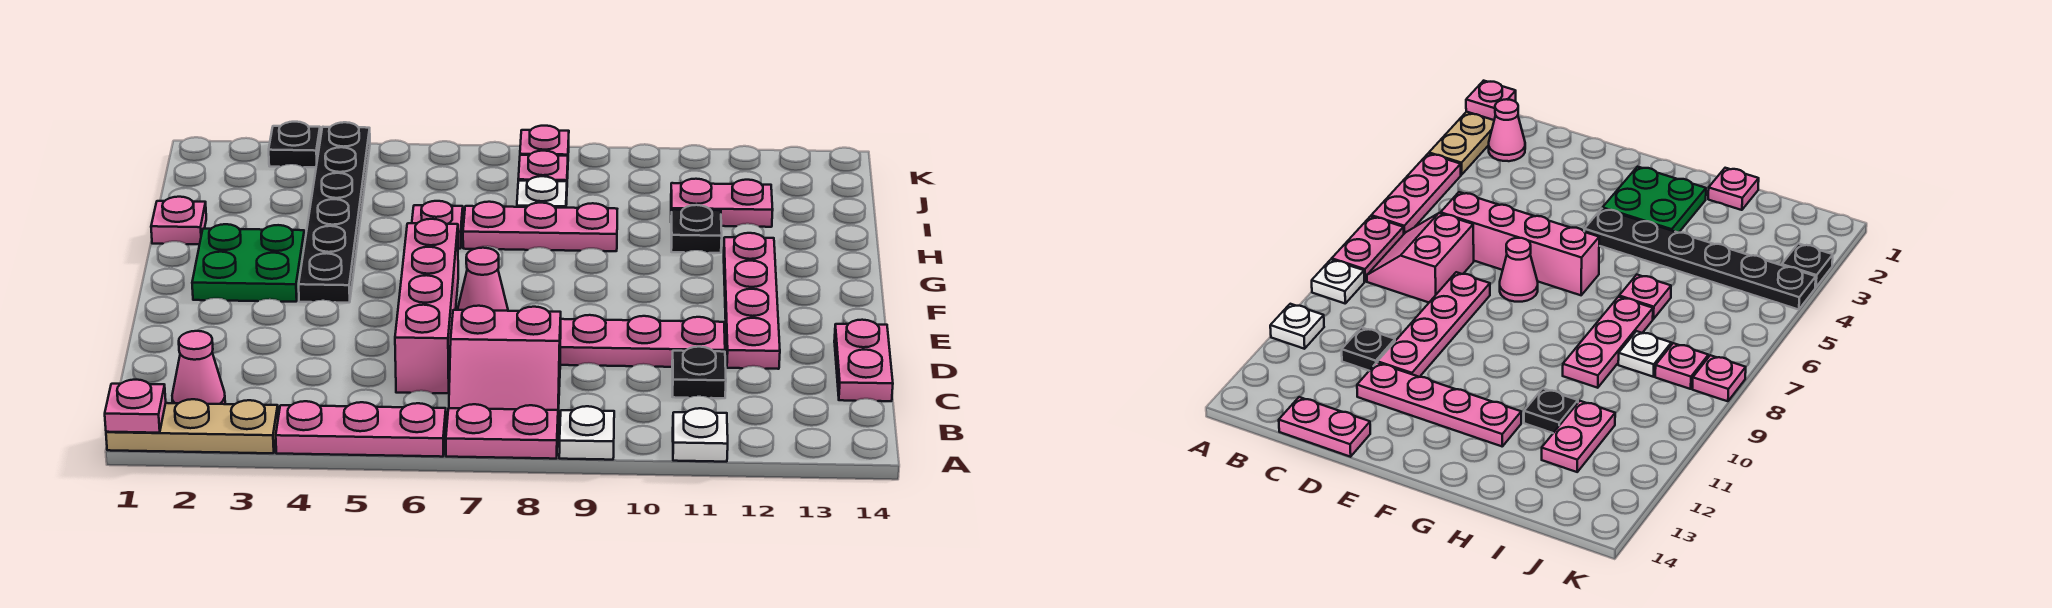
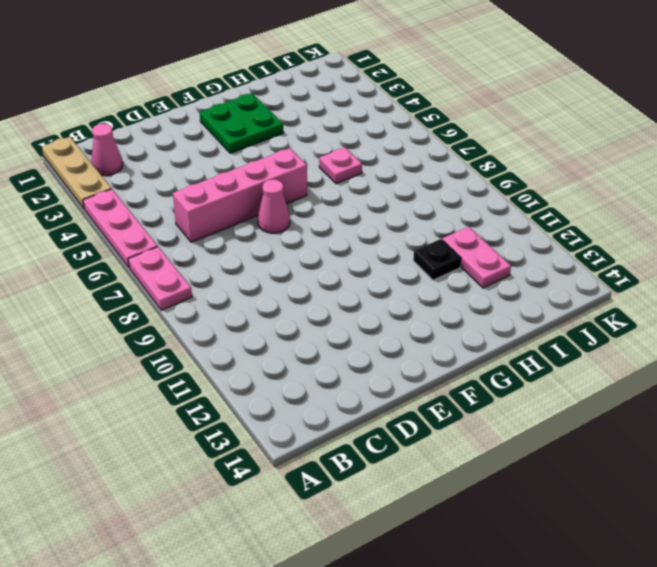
none -> white plate A9 level 1
none -> white plate A11 level 1
none -> pink slope B7:C8 level 1 top C

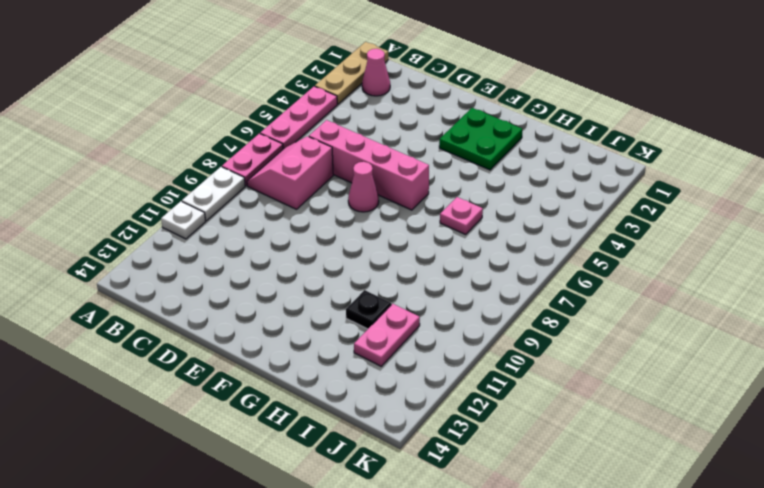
white plate A9:A10 level 1 -> white plate A9 level 1
none -> black plate C11 level 1
none -> pink plate C14:D14 level 1
none -> pink plate D8:D11 level 1

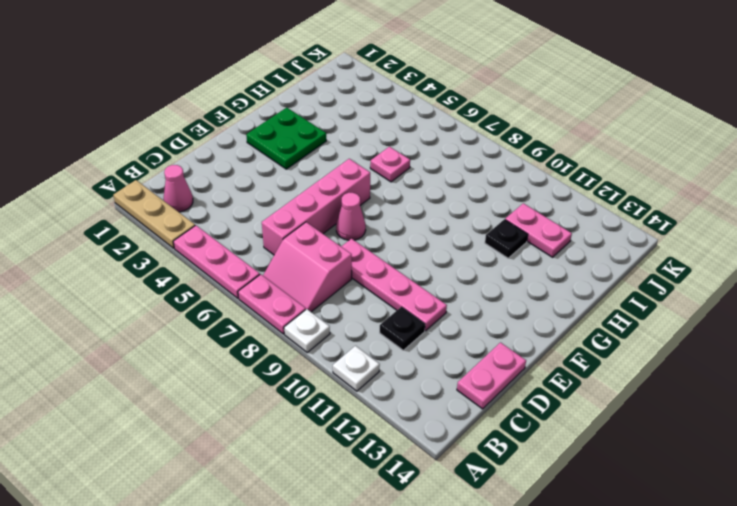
none -> pink plate D12:G12 level 1
none -> black plate F4:K4 level 1
none -> pink plate H1 level 1

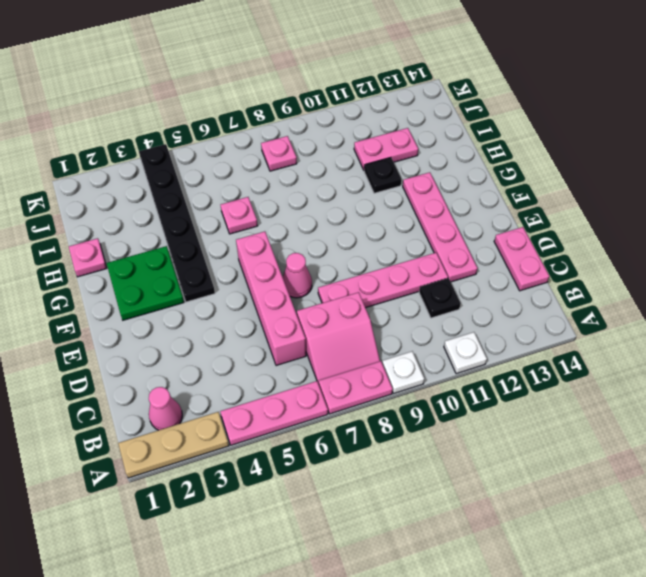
none -> pink plate H7:H9 level 1
none -> white plate I8 level 1
none -> black plate K3 level 1

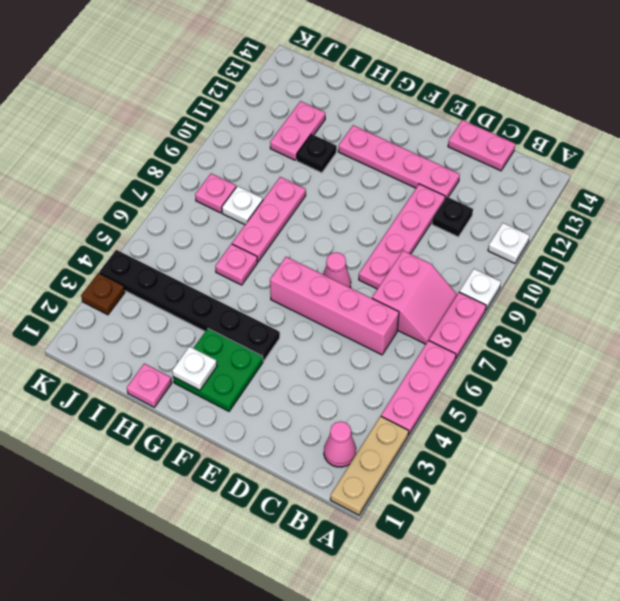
white plate G2 level 2 -> none
brown plate K3 level 1 -> black plate K3 level 1
none -> pink plate K8 level 1
none -> pink plate A1 level 2

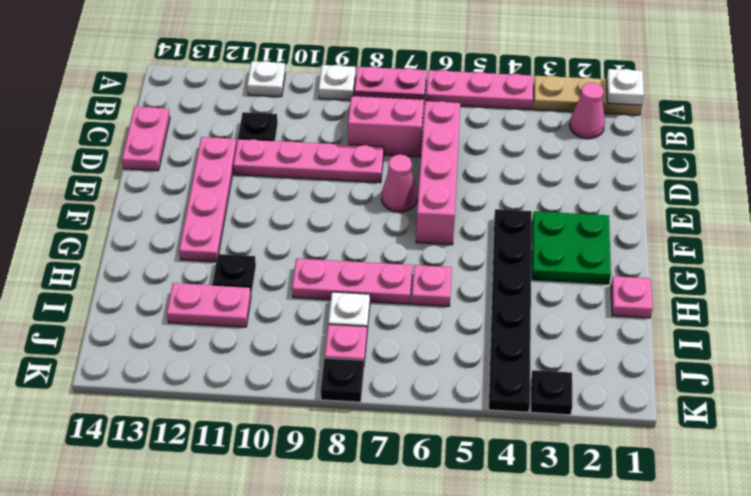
white plate A1 level 2 -> pink plate A1 level 2
black plate K8 level 1 -> pink plate K8 level 1

